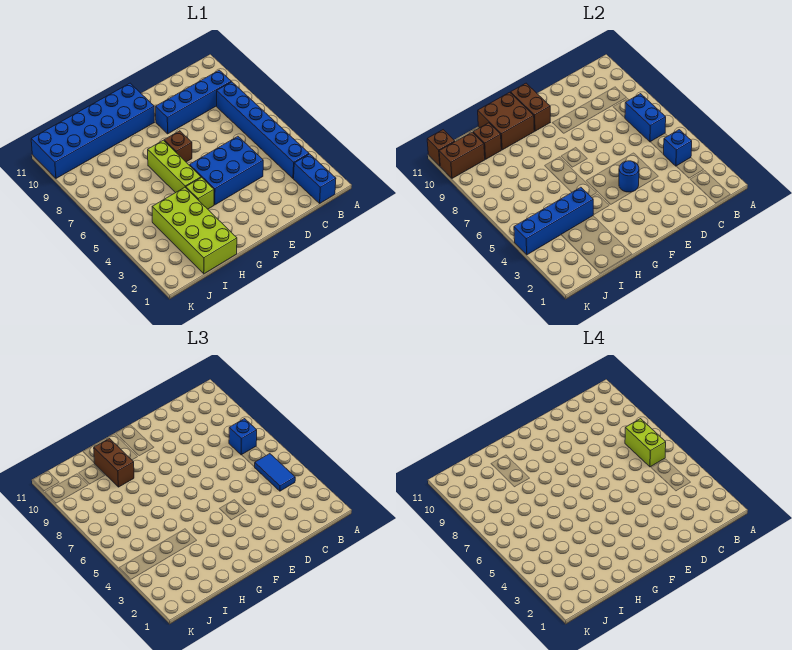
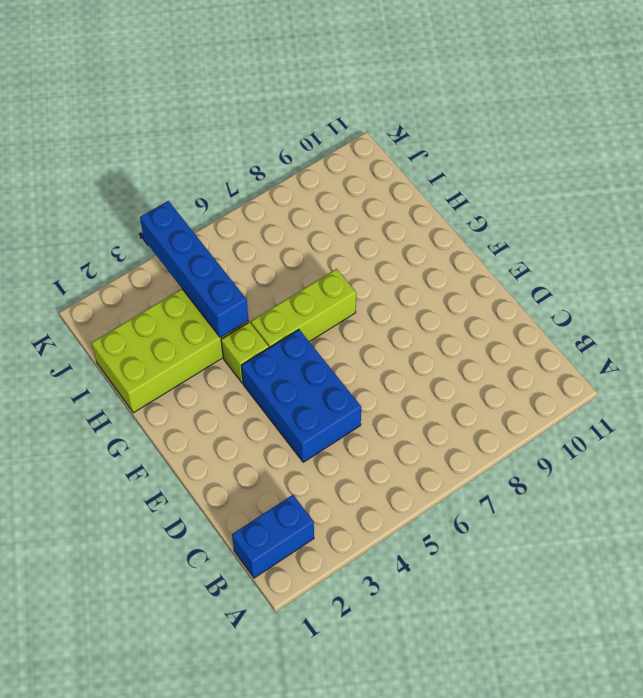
none -> blue brick B3:B8 level 1
none -> blue brick B9:E9 level 1
none -> brown brick F7 level 1

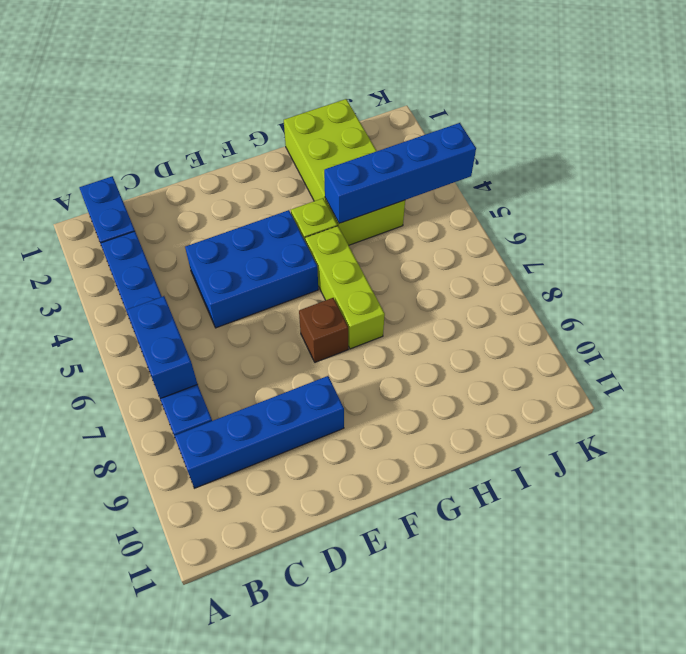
none -> blue brick F10:K11 level 1
none -> blue brick B4 level 2
none -> blue round brick E4 level 2

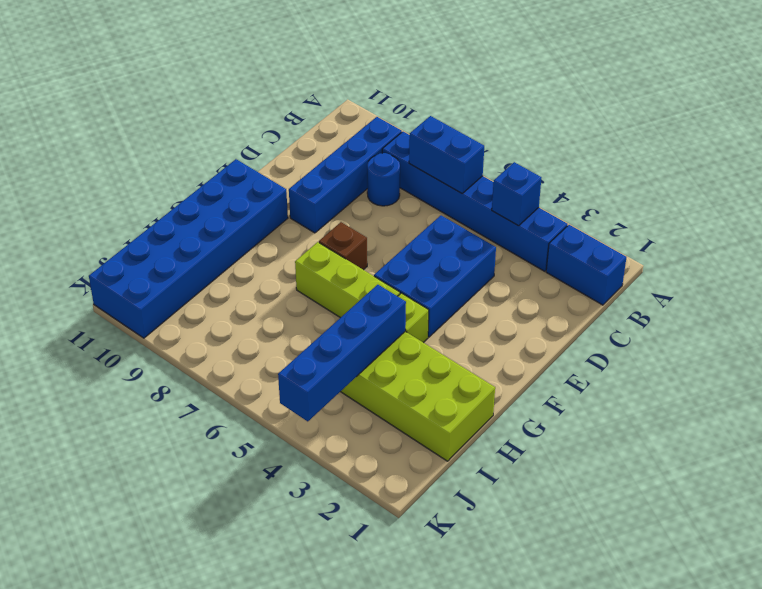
blue round brick C8 level 1 -> blue round brick E4 level 2
none -> brown brick F10:F11 level 2
none -> brown brick G10:H11 level 2
none -> brown brick I10 level 2

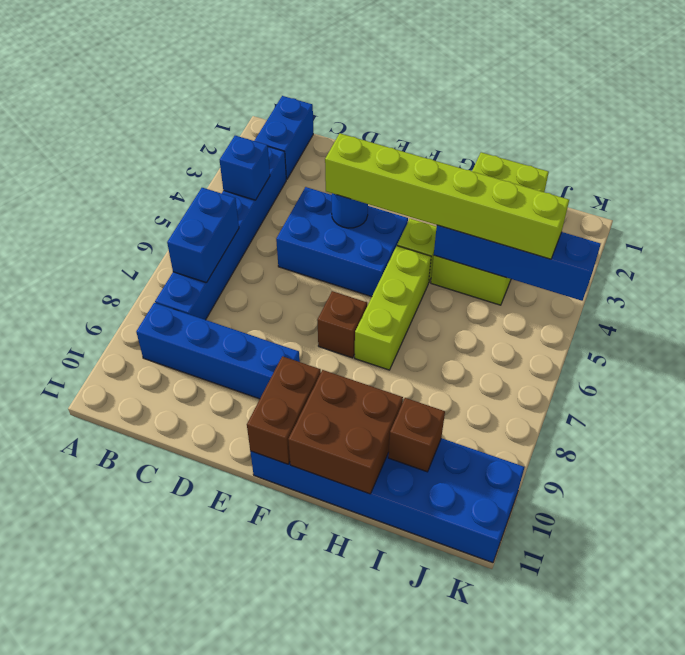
lime brick E4:J4 level 3 -> none
none -> brown brick J10:K10 level 2
none -> brown brick K11 level 2
none -> blue tile B4:B5 level 3

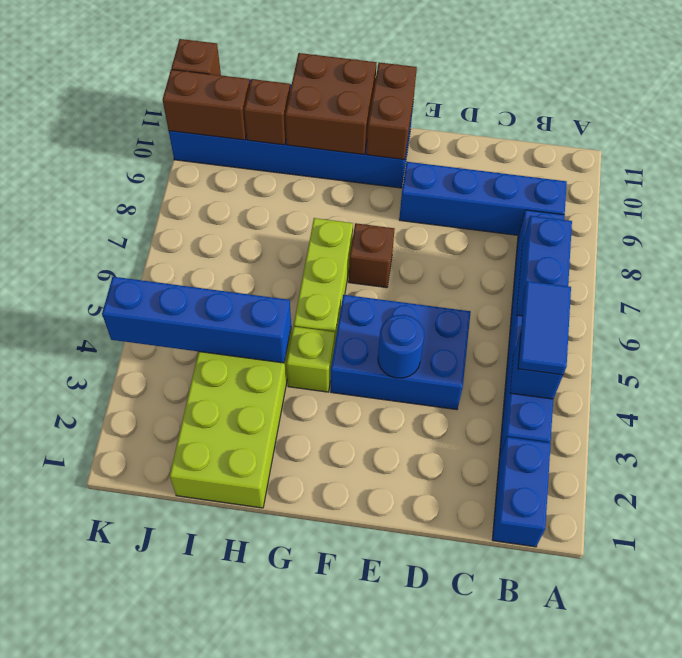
none -> blue brick B7 level 3
none -> brown brick H9:H10 level 3
none -> lime brick B6:B7 level 4

